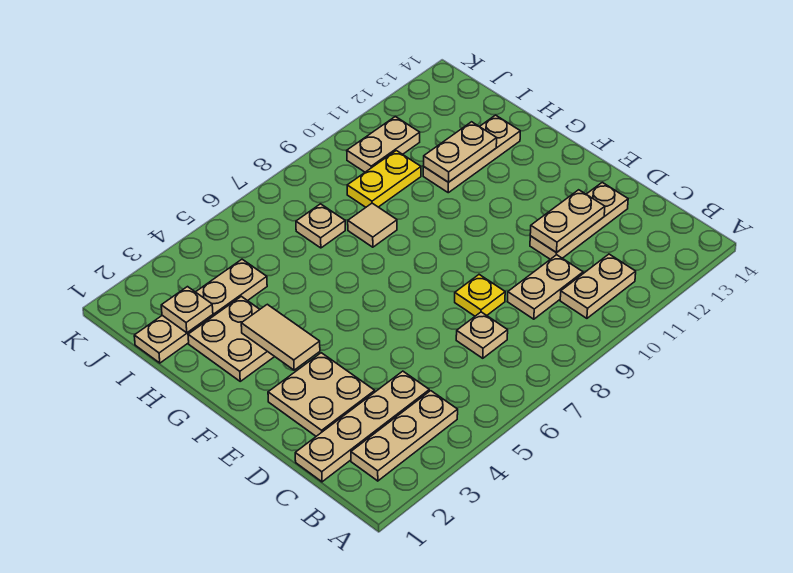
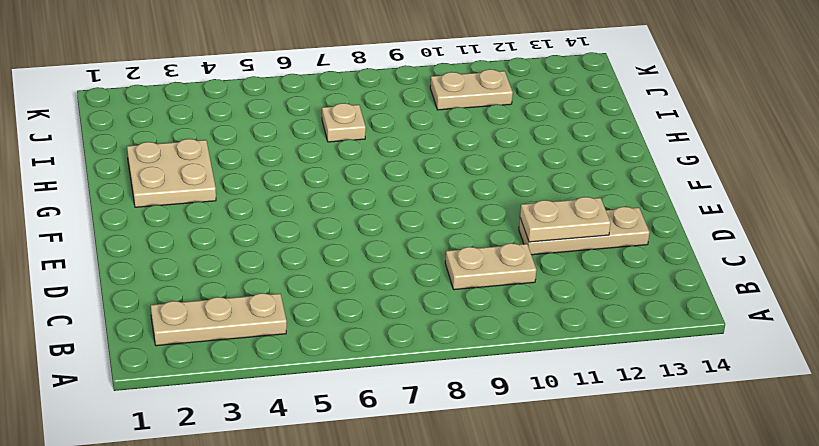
none -> tan plate B10:B11 level 1
none -> tan plate C1:C4 level 1
none -> tan plate C7 level 1

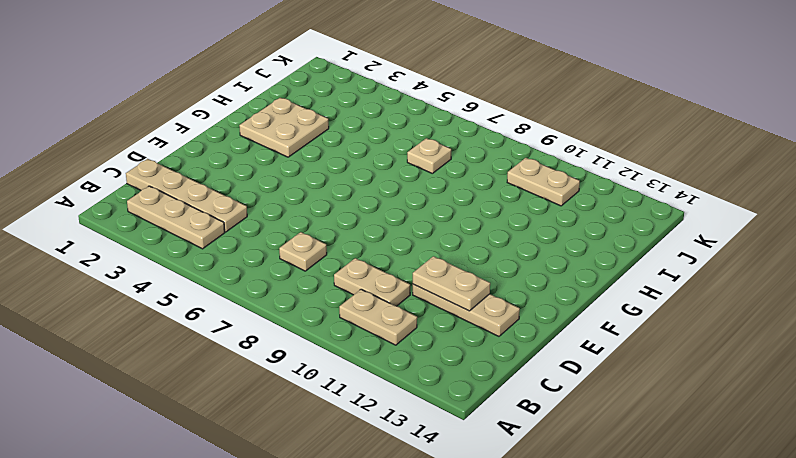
none -> tan plate D2:E3 level 1
none -> yellow plate D8 level 1
none -> tan tile H8 level 1

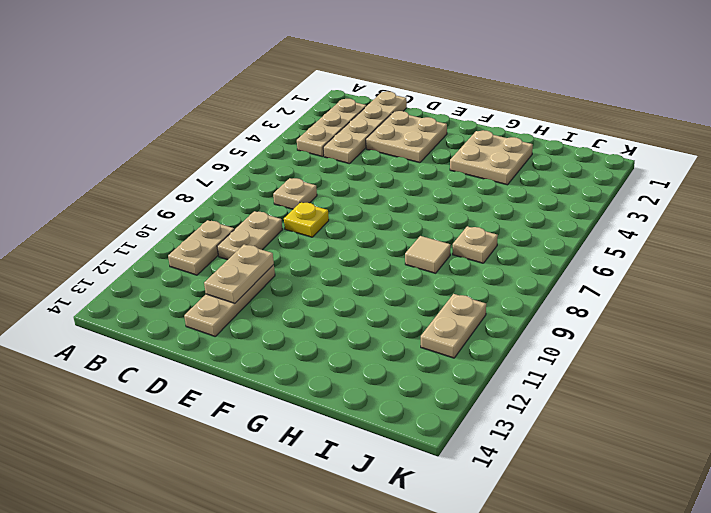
none -> tan plate H11:H13 level 1
none -> tan plate I1:I4 level 1
none -> yellow plate I9:I10 level 1

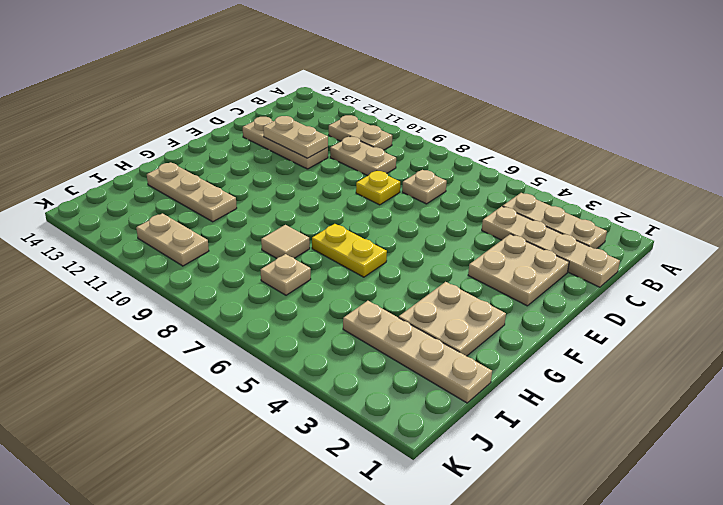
yellow plate G6:G7 level 1 -> yellow plate I9:I10 level 1
none -> tan tile F3:G3 level 2
none -> tan plate H11:H12 level 2
none -> tan plate I2 level 2

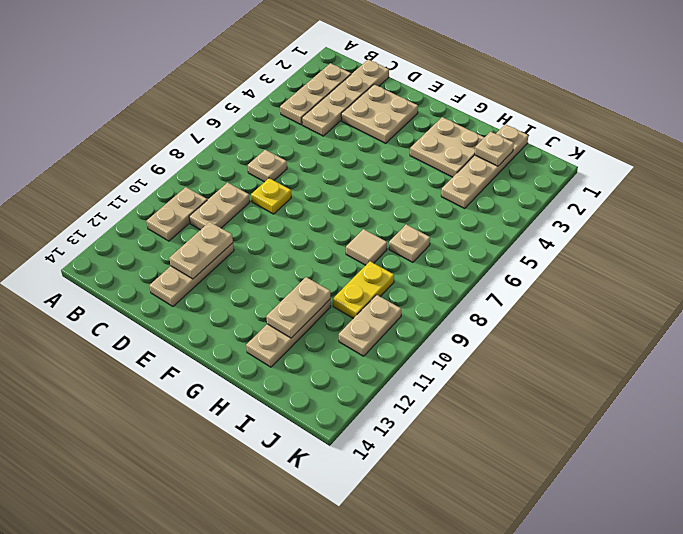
none -> tan tile F3:G3 level 2

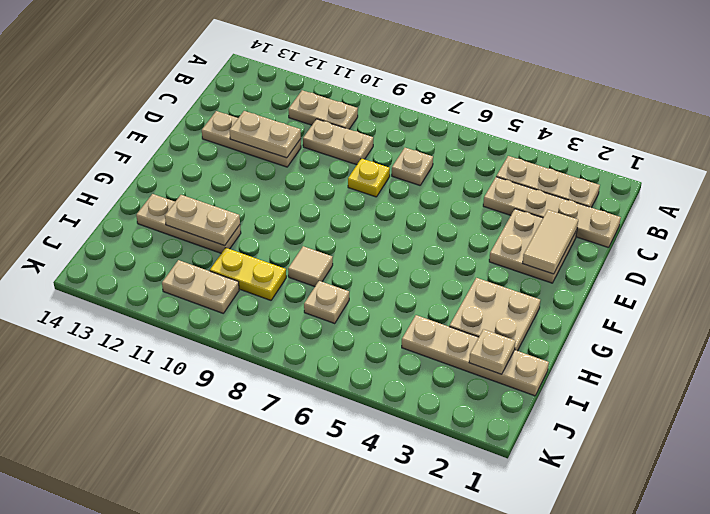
tan tile D2:E2 level 2 -> tan tile F3:G3 level 2

